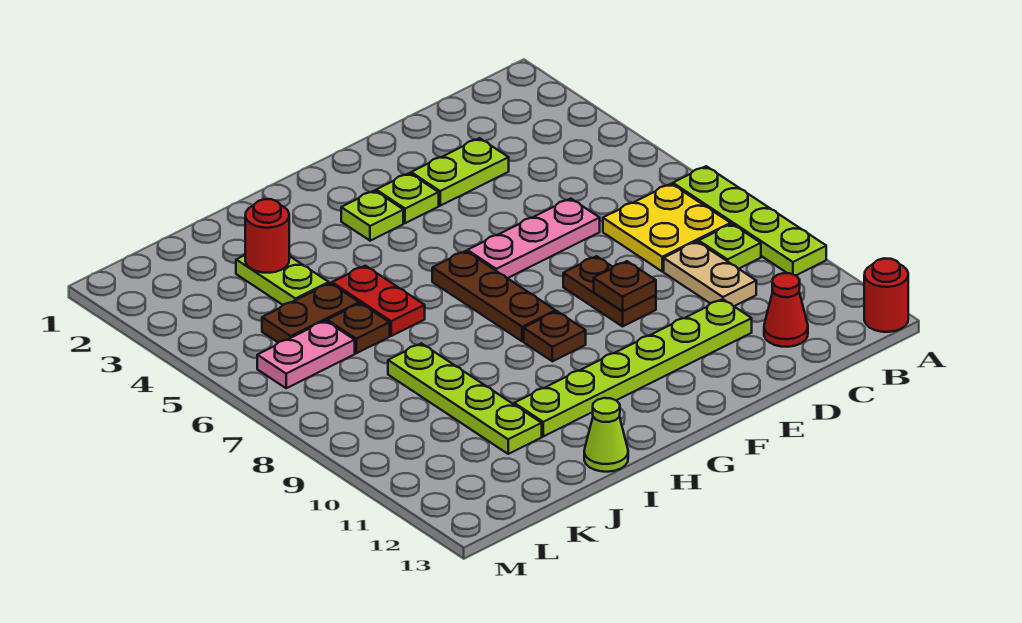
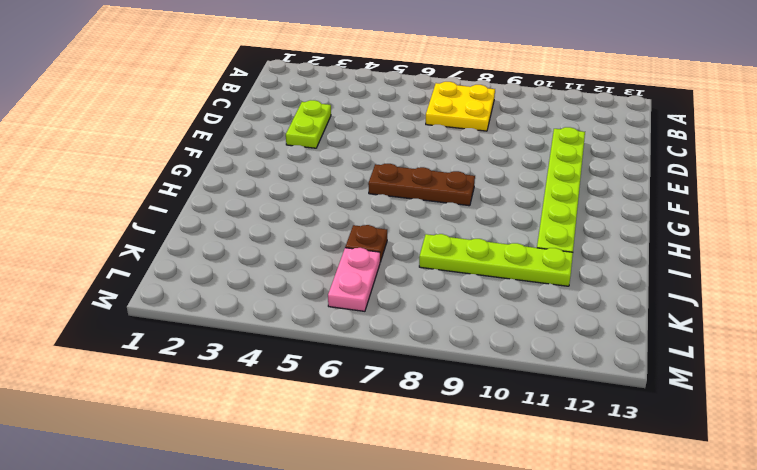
none -> lime plate A7:A10 level 1
none -> red round brick A13 level 1
none -> lime plate B9 level 1

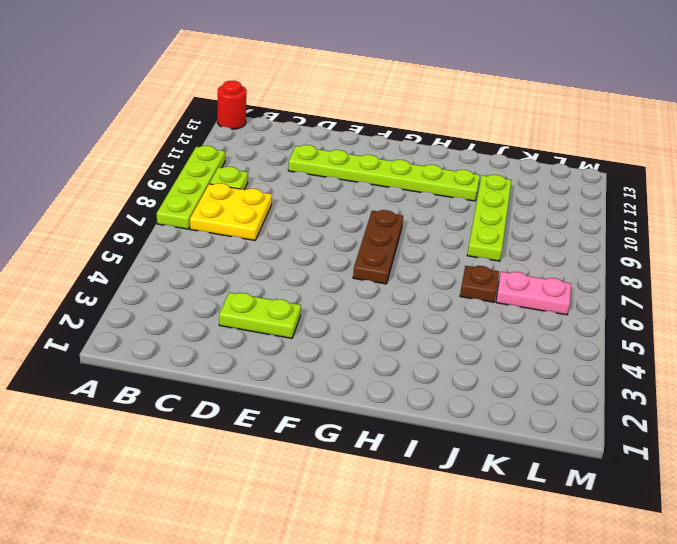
none -> tan plate C9:C10 level 1
none -> red cone C12 level 1
none -> pink plate D6:F6 level 1

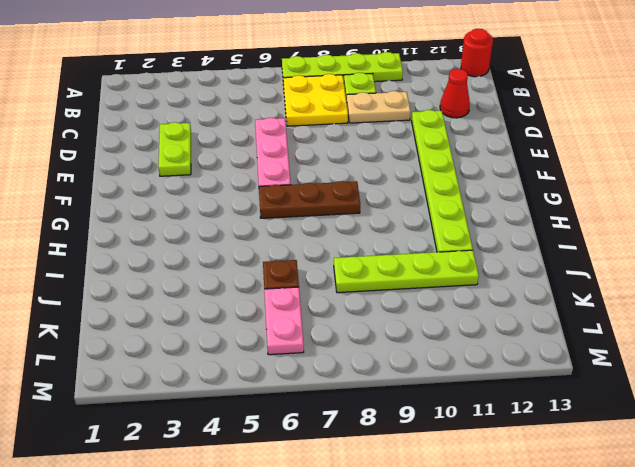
none -> brown plate E8:E9 level 1
none -> lime plate F3 level 1
none -> lime plate G3 level 1

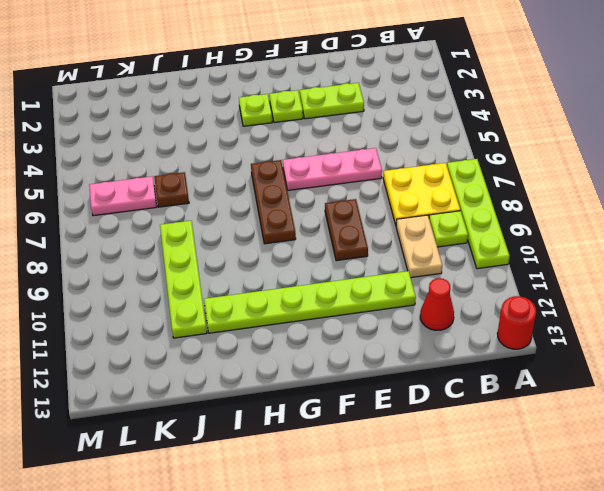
none -> brown plate G9 level 1
none -> red plate I5:I6 level 1
none -> lime cone I13 level 1

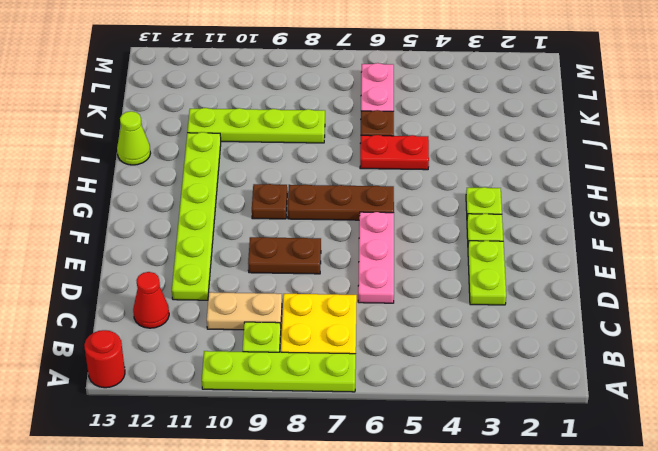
none -> lime plate J3:J4 level 1
none -> brown plate J5:K5 level 1
none -> brown plate E9 level 2

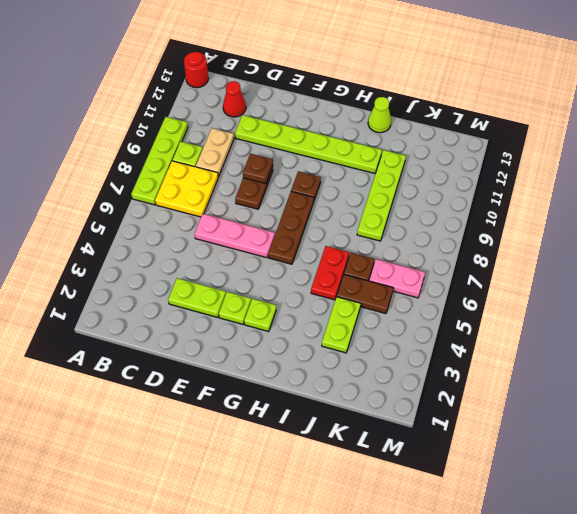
none -> red round brick J3 level 2

